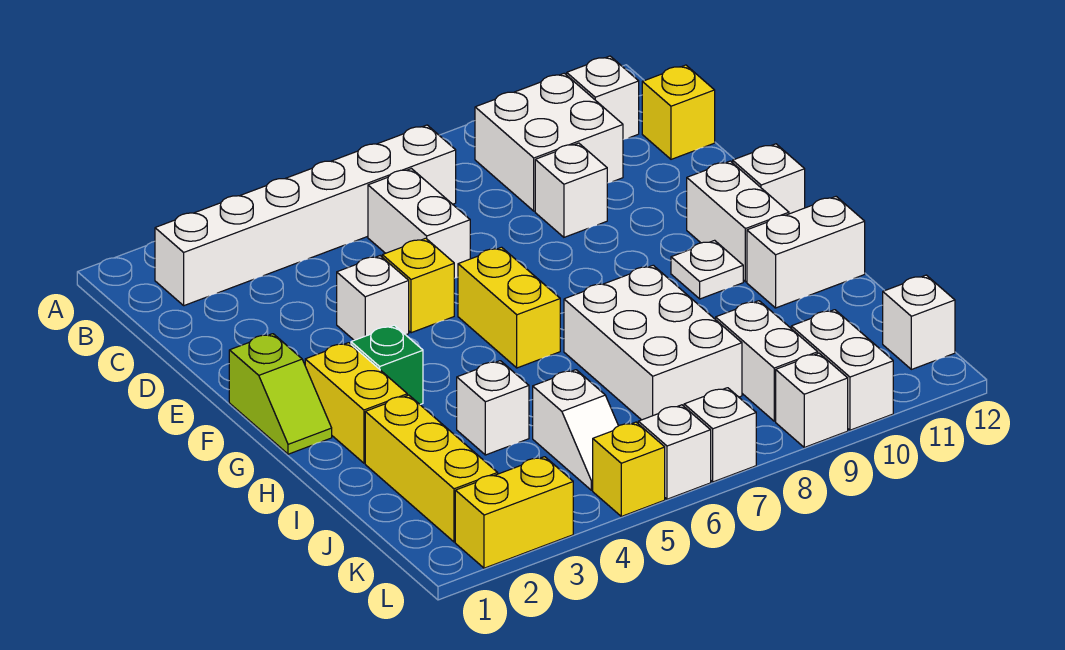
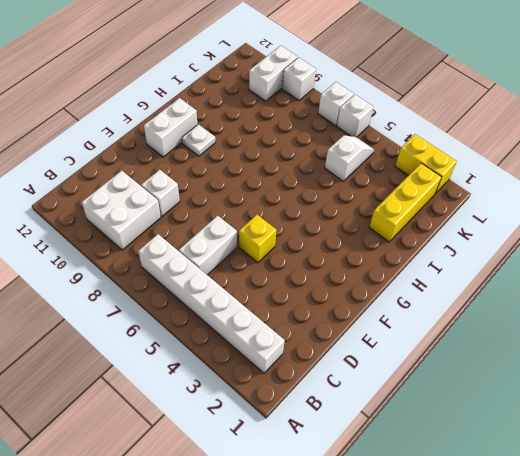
none -> white brick B11 level 1
none -> yellow brick C12 level 1
none -> white brick E4 level 1

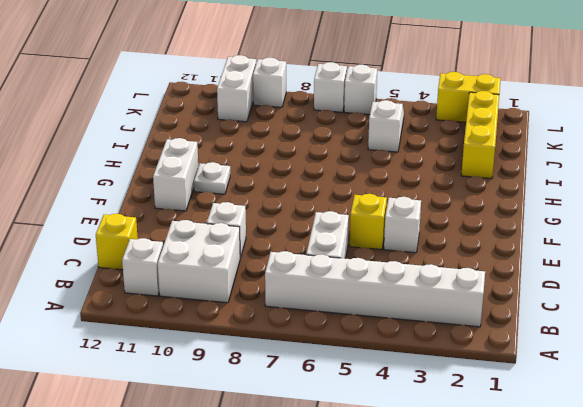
none -> lime slope F1:G1 level 1 top F
none -> yellow brick F6:G6 level 1
none -> white brick F12 level 1

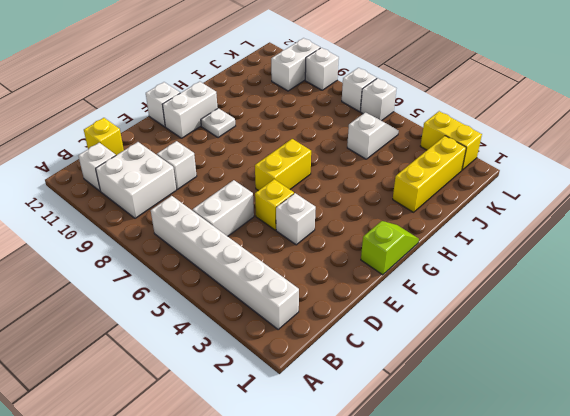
none -> yellow brick G2:H2 level 1
none -> green brick G3 level 1
none -> white brick H7:J8 level 1

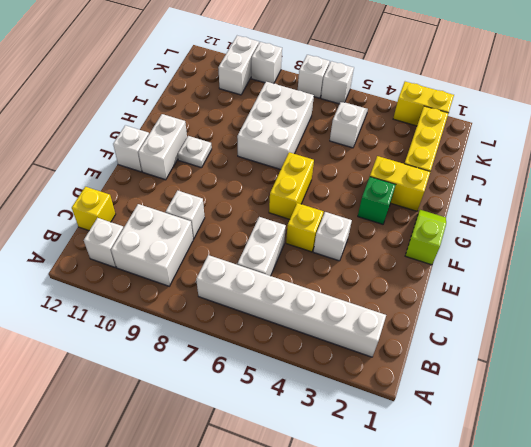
yellow brick H2:H3 level 1 -> yellow brick G2:H2 level 1
none -> white brick H11:H12 level 1
none -> white brick I4 level 1
none -> white brick J9:K9 level 1

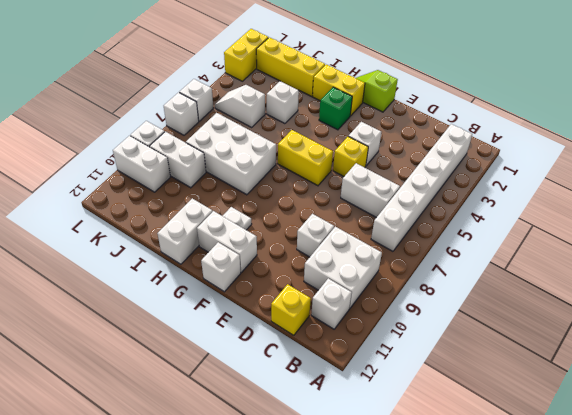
none -> white brick K12 level 1
none -> yellow brick L5 level 1

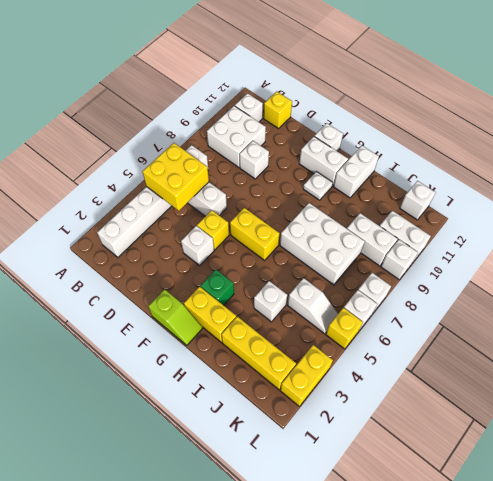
yellow brick B5:C6 level 2 -> none

